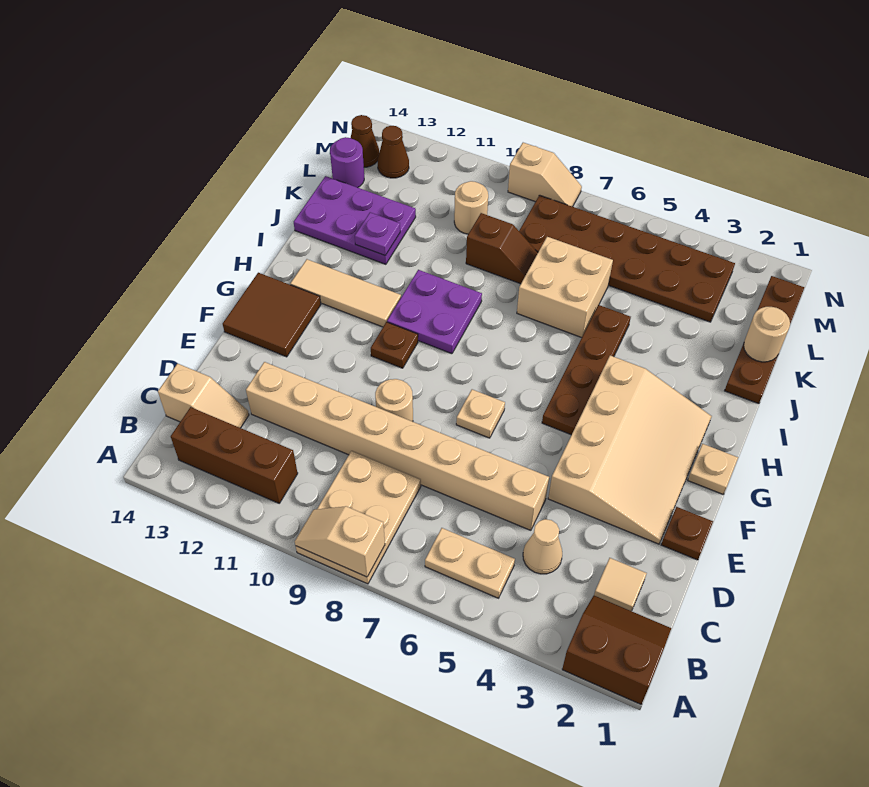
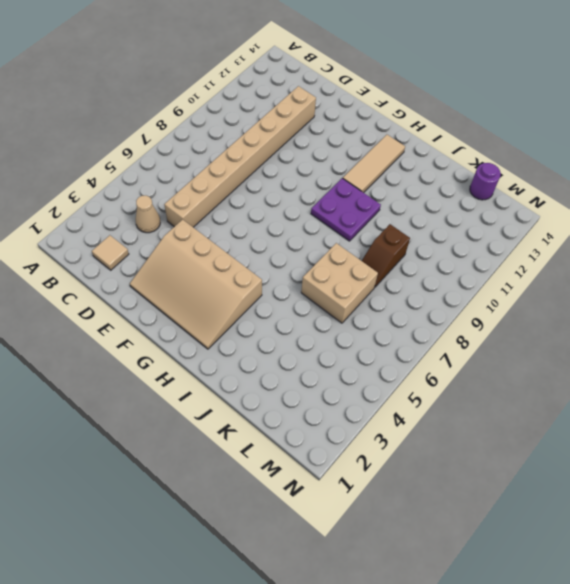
none -> brown slope A1:B2 level 1 top A
none -> tan plate A8:C9 level 1
none -> tan plate B5:B6 level 1
none -> brown brick B11:B13 level 1

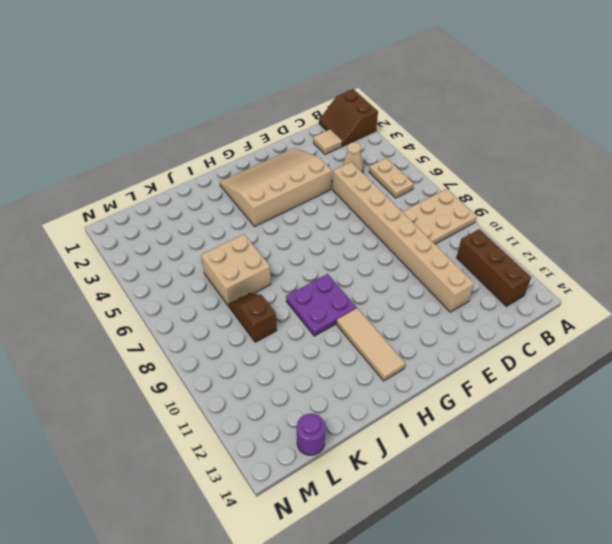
none -> tan slope C13:C14 level 1 top 14
none -> brown plate E1 level 1
none -> tan round brick E9 level 1
none -> tan plate F7 level 1

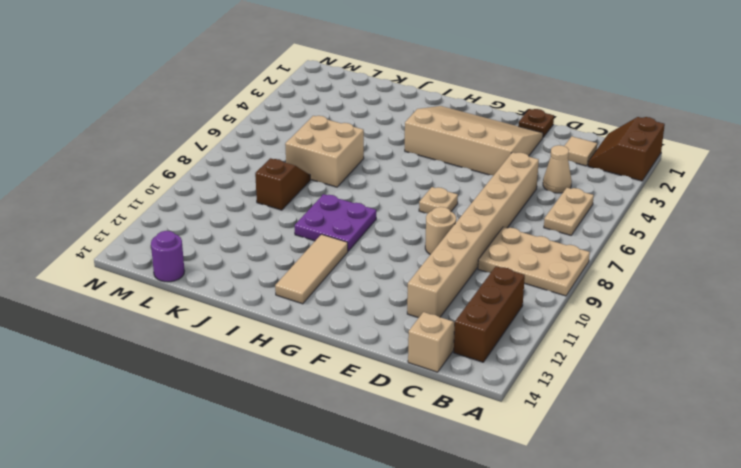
none -> brown tile F13:G14 level 1
none -> tan plate G1 level 1
none -> brown plate G5:J5 level 1
none -> brown plate G10 level 1

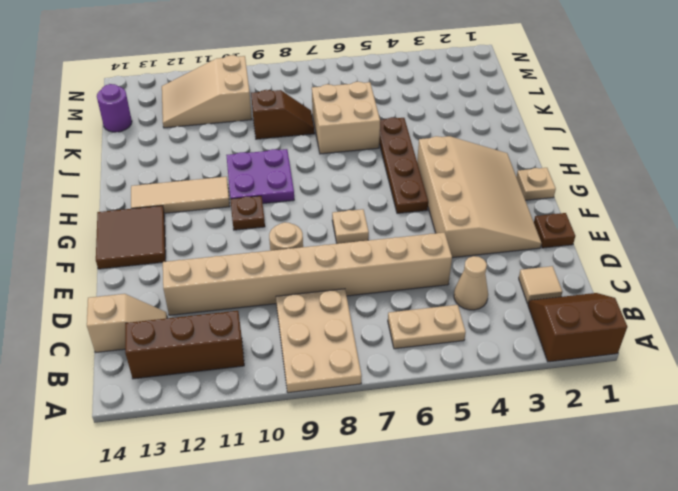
tan slope L10:M12 level 1 top 10 -> tan round brick L10 level 1
none -> brown plate J1:M1 level 1
none -> purple plate J12:K14 level 1
none -> brown plate L3:M8 level 1
none -> brown cone M13 level 1

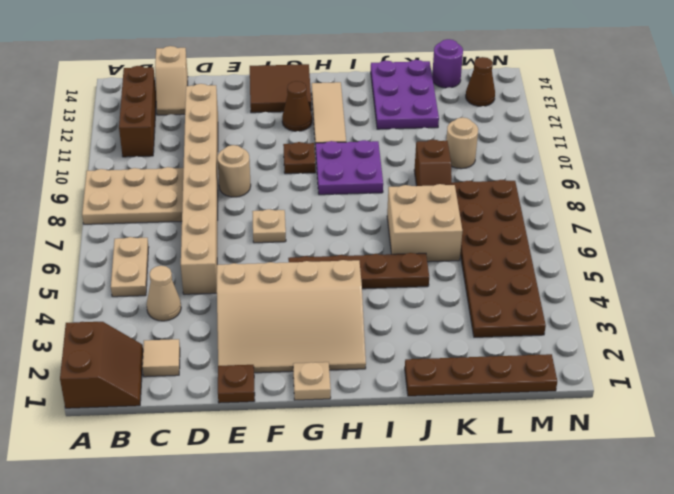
brown cone G12 level 1 -> brown cone M14 level 1
none -> tan slope N8:N9 level 1 top 9
none -> tan slope A8:A9 level 2 top 8
none -> purple plate J12 level 2
none -> tan round brick K1 level 2

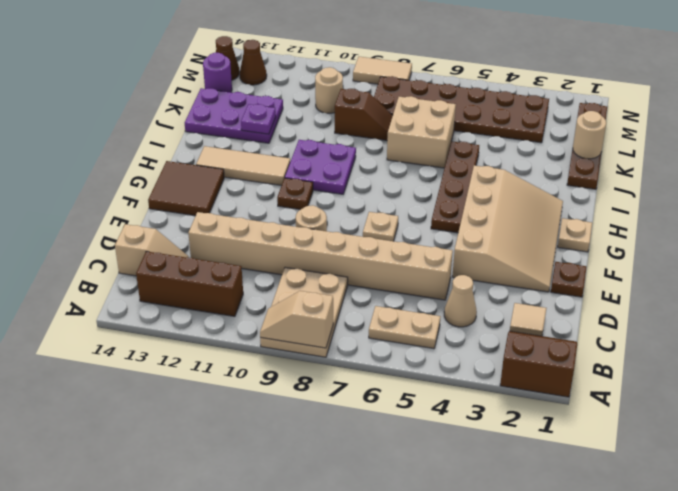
tan tile N8:N9 level 1 -> tan slope N8:N9 level 1 top 9

